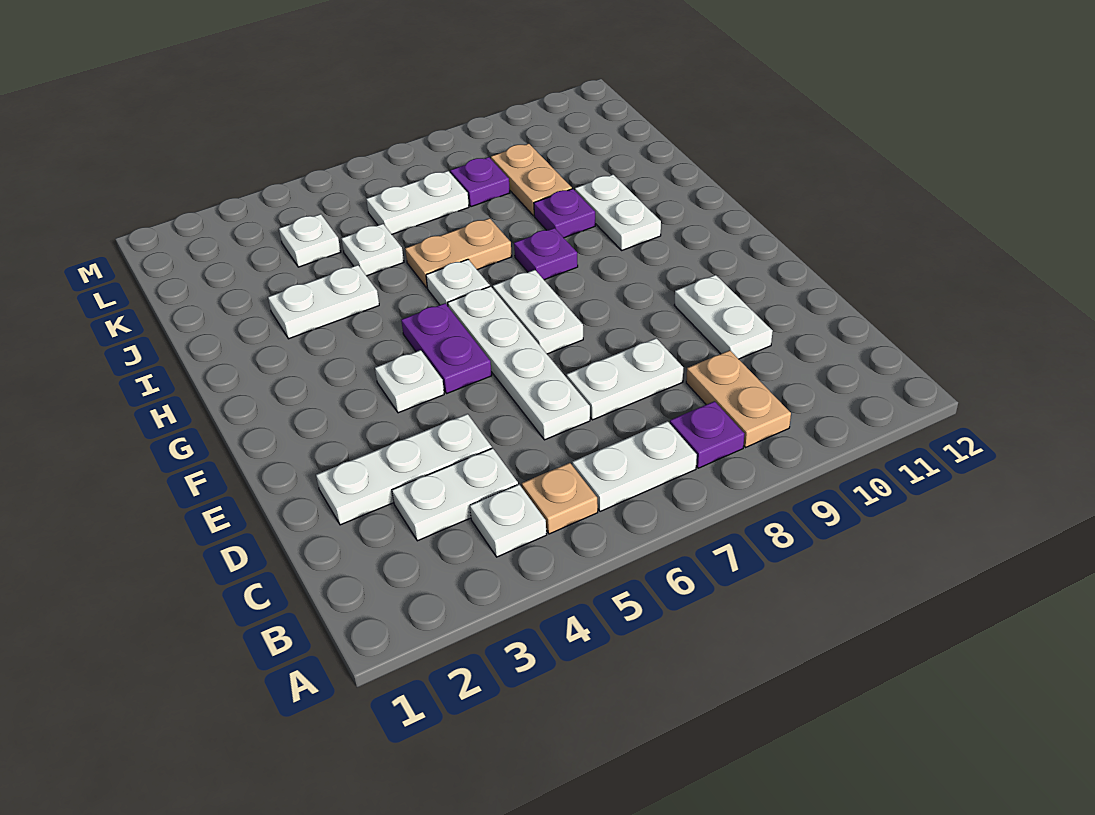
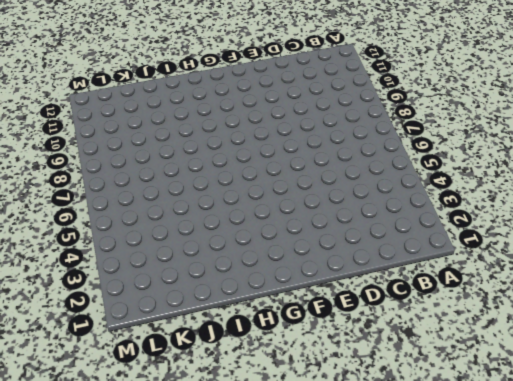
none -> white plate B4 level 1
none -> tan plate B5 level 1
none -> white plate B6:B7 level 1

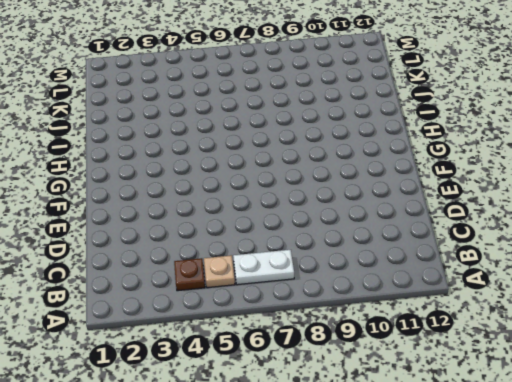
brown plate B4 level 1 -> white plate B4 level 1
none -> purple plate B8 level 1
none -> tan plate B9:C9 level 1
none -> white plate C3:C4 level 1

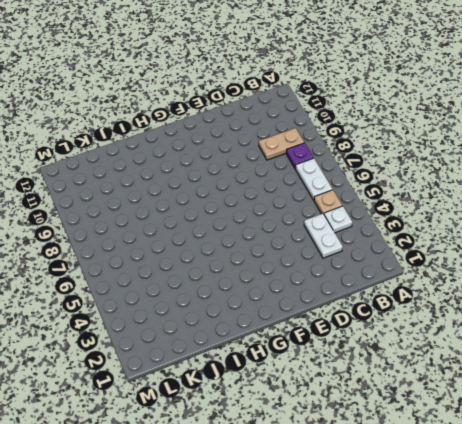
none -> white plate D2:D4 level 1
none -> white plate D6:G6 level 1
none -> white plate D7:D8 level 1

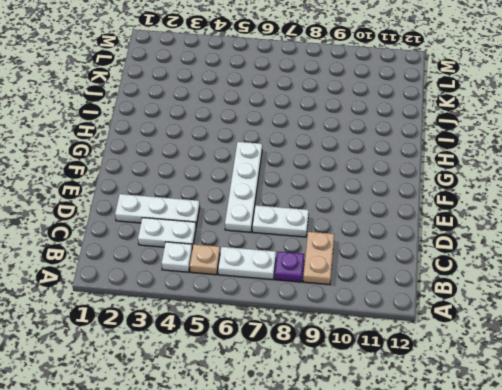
none -> white plate D10:E10 level 1
none -> white plate F4 level 1
none -> purple plate F5:G5 level 1

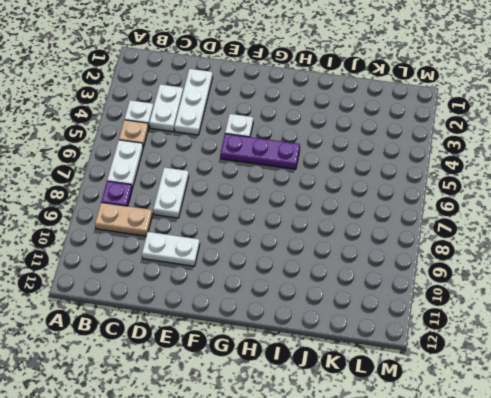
purple plate F5:H5 level 1 -> purple plate F5:G5 level 1
none -> white plate D6:G6 level 1
none -> white plate F7:G7 level 1
none -> white plate H6 level 1

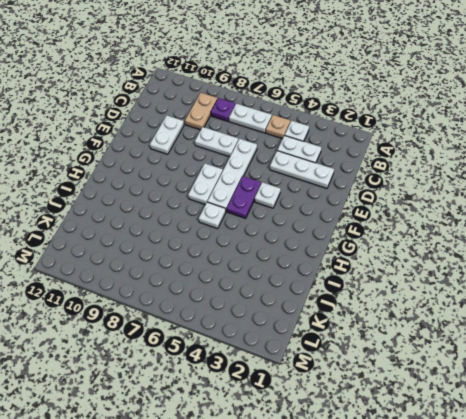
none -> purple plate H8 level 1
none -> white plate H10:I10 level 1
none -> white plate I3:I4 level 1

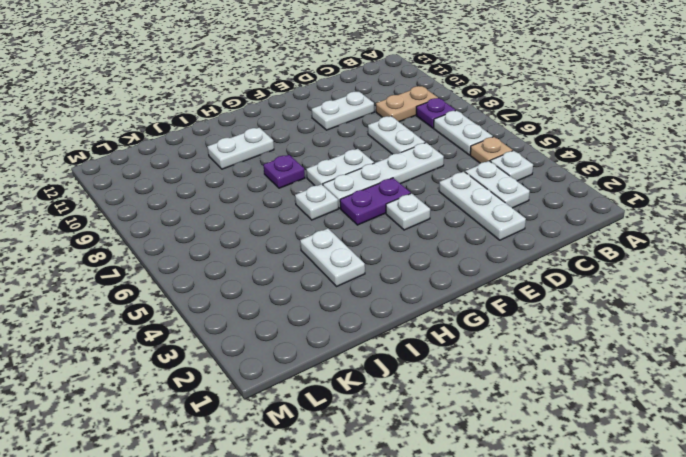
none -> tan plate I6:I7 level 1
none -> purple plate I9 level 1
none -> white plate J5 level 1

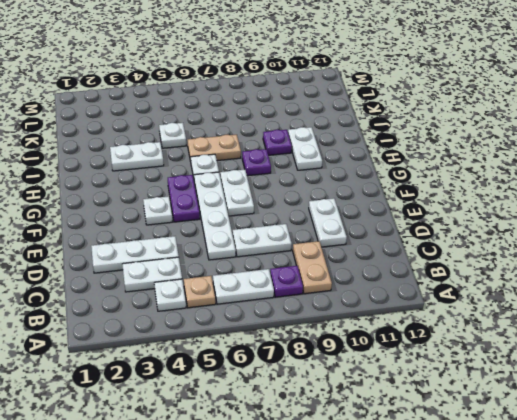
none -> tan plate J9:K9 level 1
none -> white plate K4 level 1
none -> white plate K6:K7 level 1

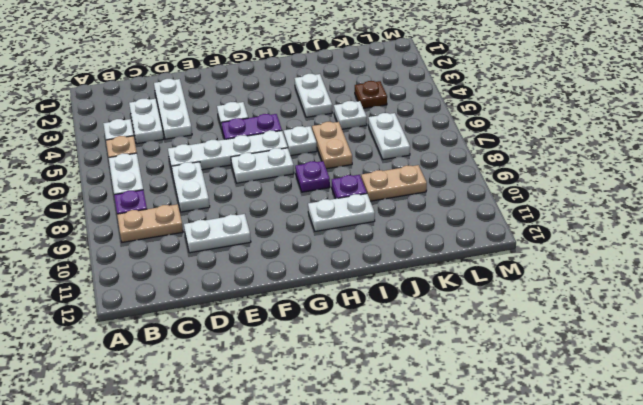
brown plate K4 level 1 -> white plate K4 level 1
none -> purple plate K8 level 1

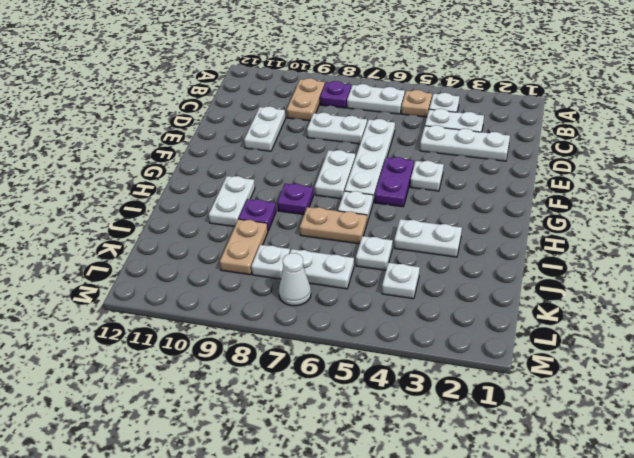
white plate K8 level 1 -> purple plate K8 level 1
white cone L7 level 1 -> none

